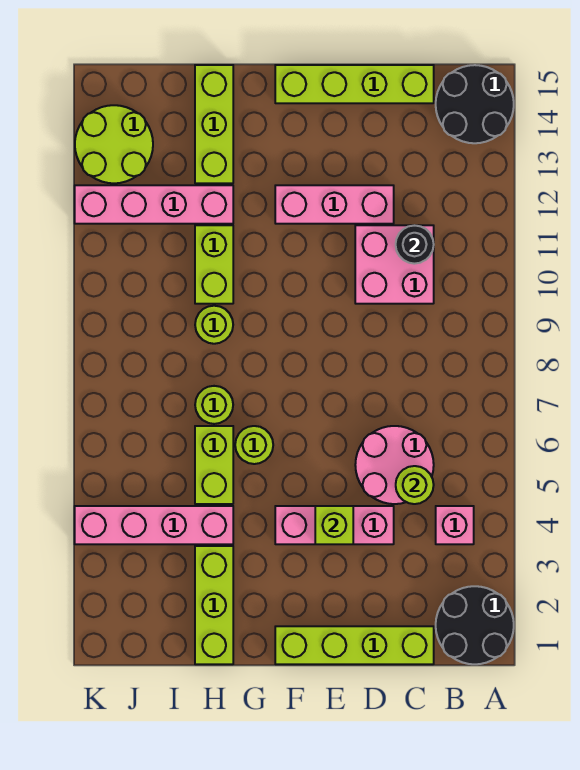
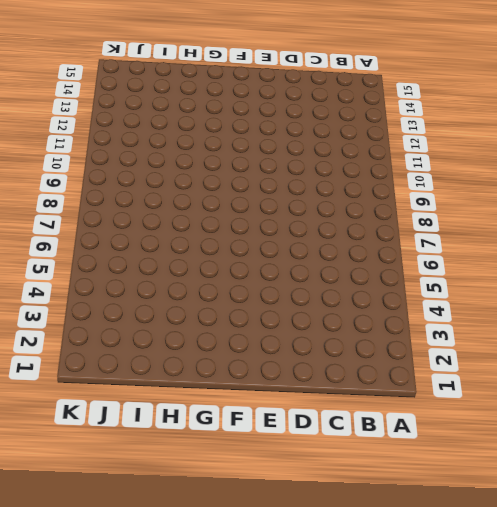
none -> black round brick A1:B2 level 1
none -> black round brick A14:B15 level 1
none -> pink brick B4 level 1

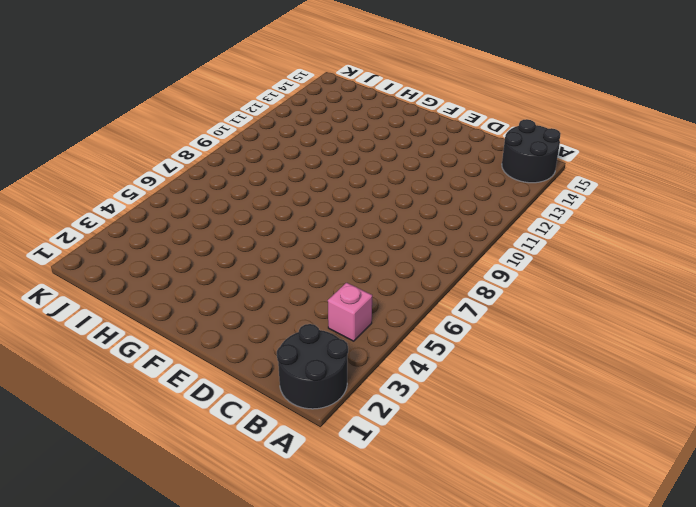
none -> lime brick C1:F1 level 1
none -> pink round brick C5:D6 level 1
none -> pink brick C10:D11 level 1

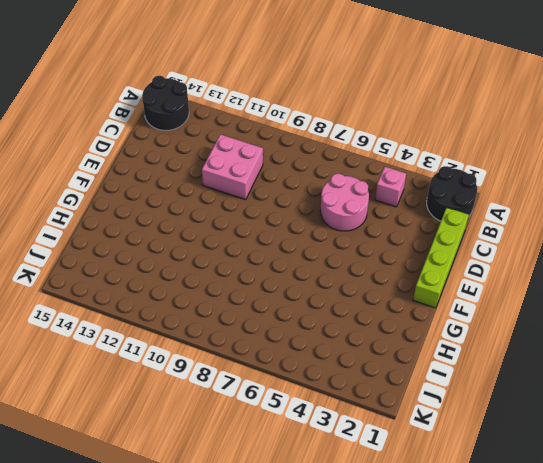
none -> lime brick C15:F15 level 1
none -> pink brick D4:F4 level 1
none -> pink brick D12:F12 level 1

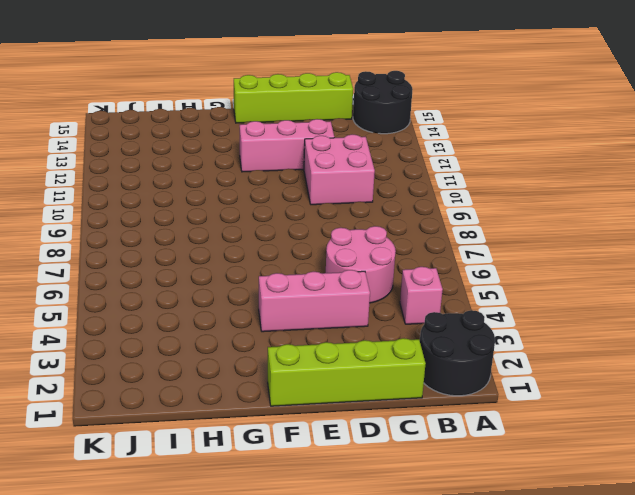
none -> lime round brick G6 level 1
none -> lime brick H1:H3 level 1
none -> pink brick H4:K4 level 1

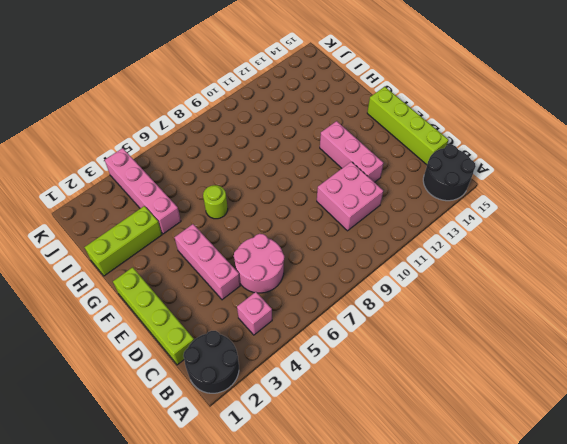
none -> lime brick H5:H6 level 1
none -> lime round brick H7 level 1
none -> lime round brick H9 level 1

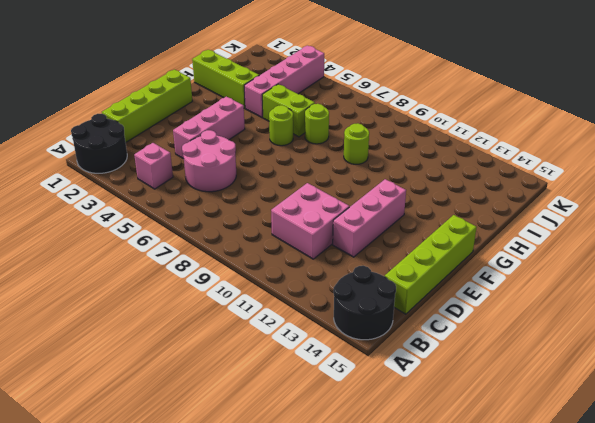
none -> lime brick H10:H11 level 1
none -> pink brick H12:K12 level 1
none -> lime brick H13:H15 level 1

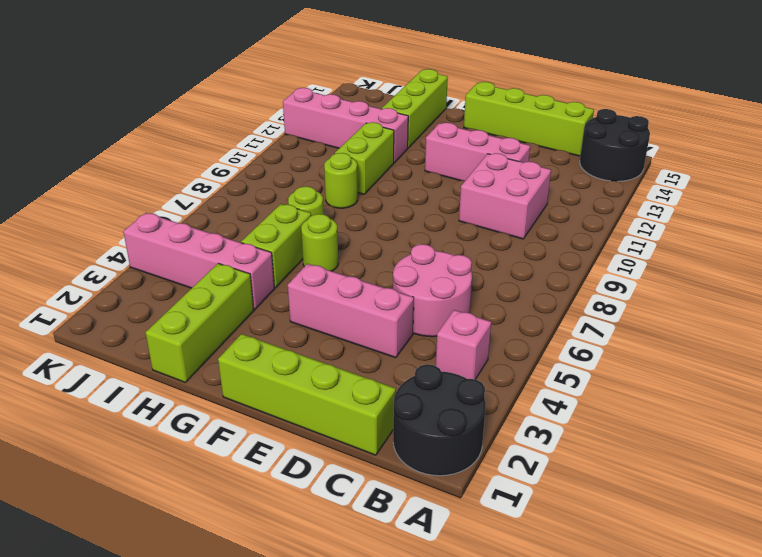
none -> lime round brick J13:K14 level 1
none -> lime round brick C5 level 2
none -> black round brick C11 level 2

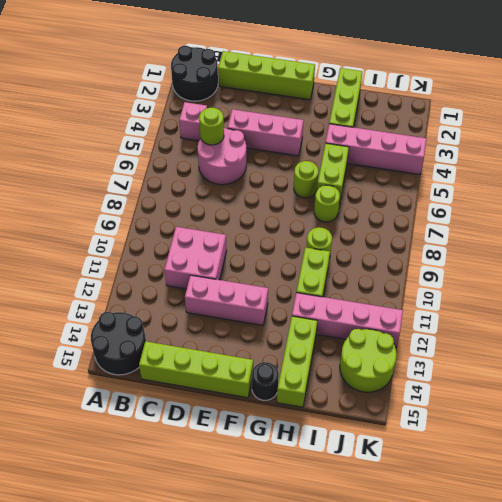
black round brick G15 level 1 -> black round brick C11 level 2
none -> lime brick E4 level 2

